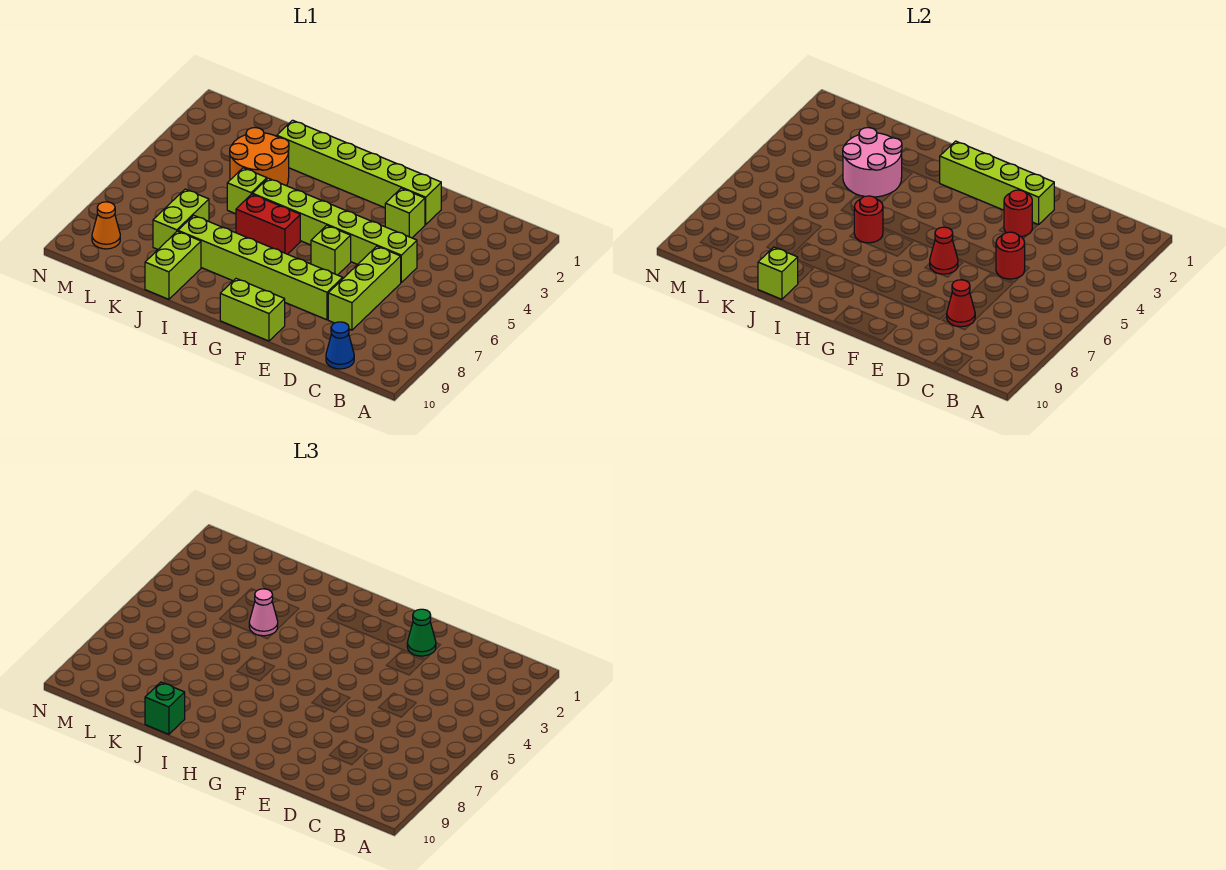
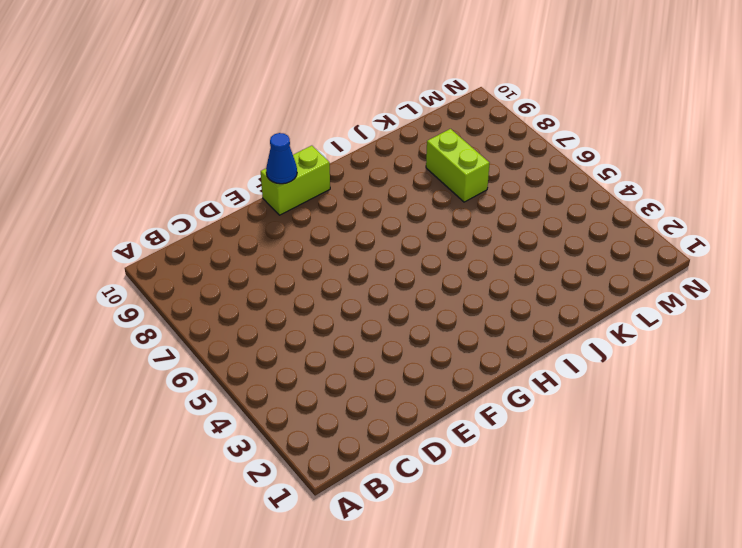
blue cone F10 level 2 -> blue cone C10 level 1
none -> lime brick D5:I5 level 1
none -> lime brick D6:D8 level 1
none -> lime brick E2:J2 level 1

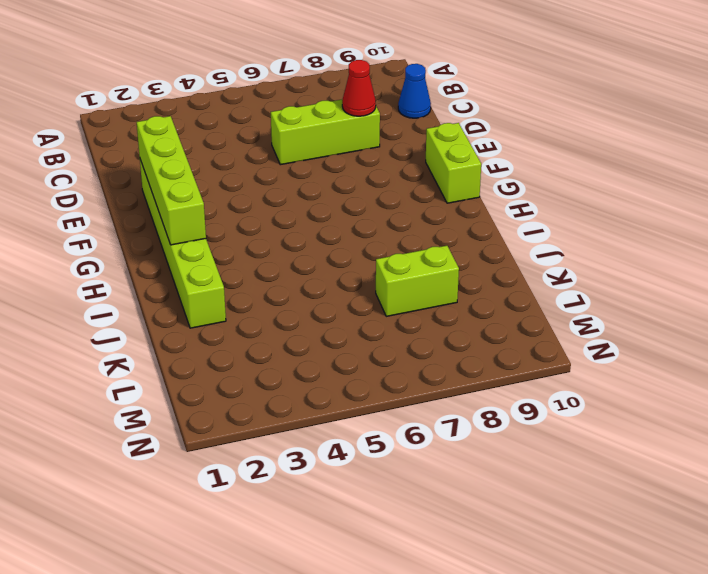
none -> lime brick D5:I5 level 1
none -> lime brick E3 level 1
none -> lime brick E8:J8 level 1

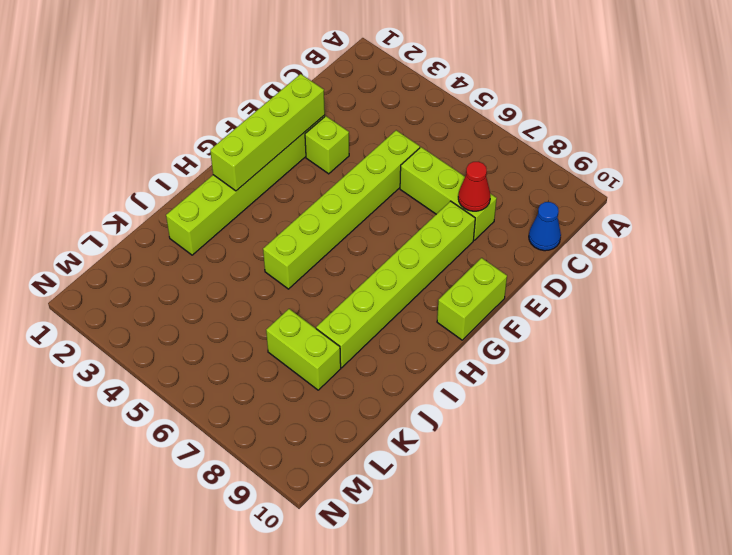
none -> lime brick F6 level 1
none -> red brick H6:I6 level 1
none -> orange round brick J3:K4 level 1

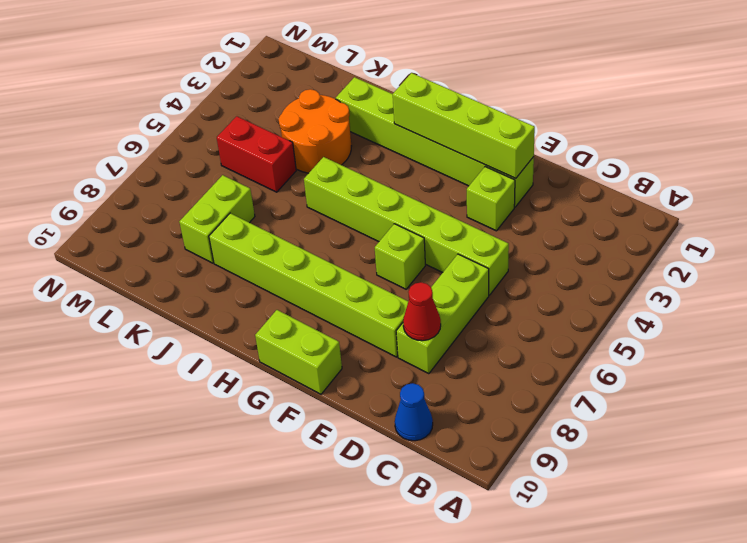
red brick K5:L5 level 1 -> red brick H6:I6 level 1
none -> lime brick J5 level 1
none -> lime brick J9:J10 level 1
none -> orange cone M9 level 1

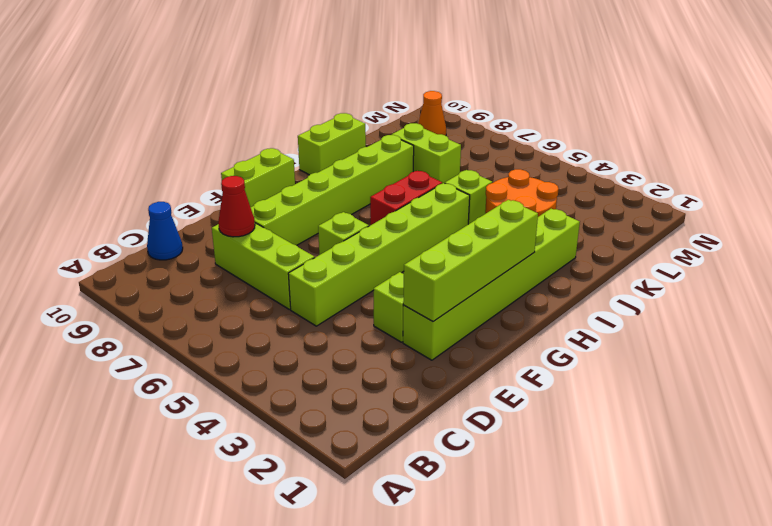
lime brick I10:J10 level 1 -> lime brick J9:J10 level 1
none -> red round brick D5 level 2
none -> red round brick E3 level 2
none -> red cone F6 level 2

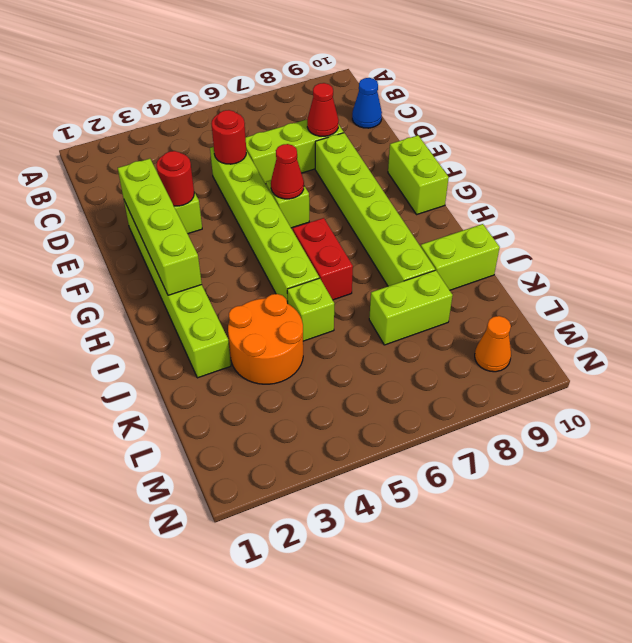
none -> red round brick I6 level 2
none -> pink round brick J3:K4 level 2
none -> lime brick J10 level 2

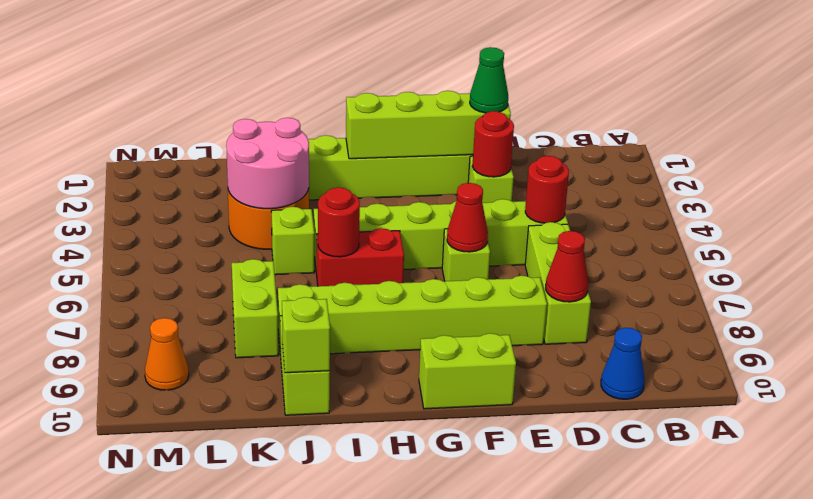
none -> pink cone J4 level 3
none -> green brick J10 level 3

